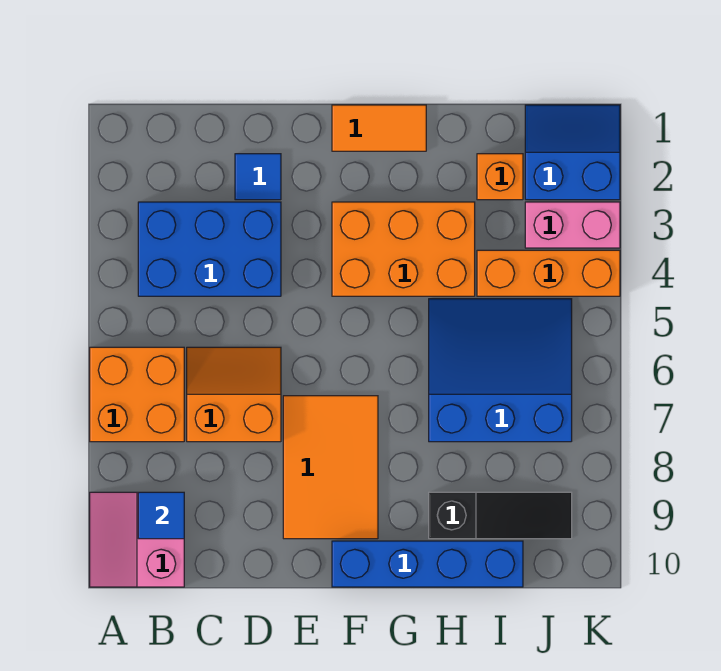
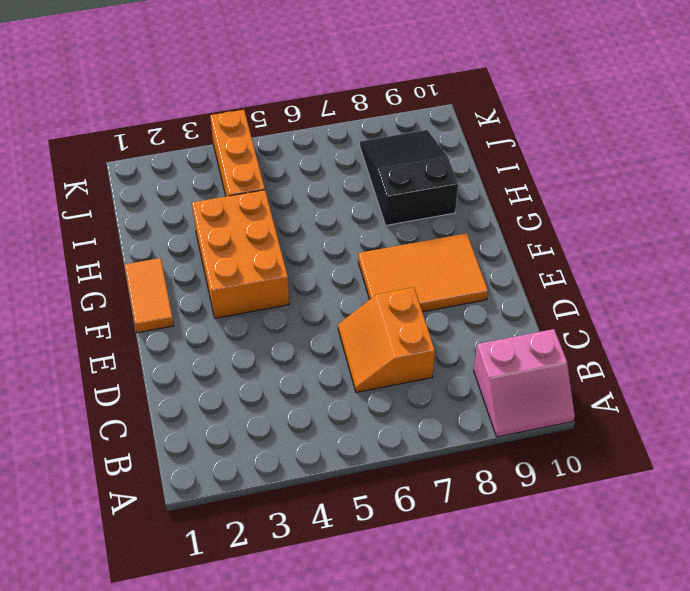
black slope H8:J9 level 1 top H -> black slope H9:J9 level 1 top H
none -> orange brick A6:B7 level 1
none -> blue brick B3:D4 level 1
none -> blue tile D2 level 1

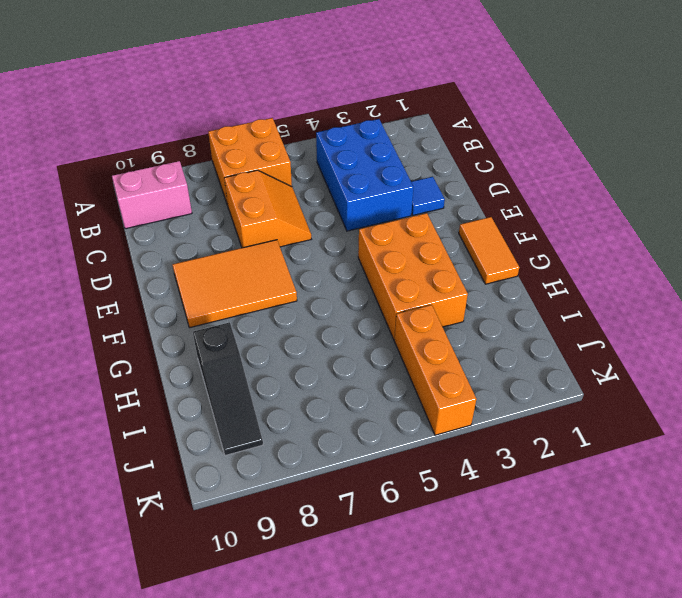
none -> blue brick F10:I10 level 1
none -> blue slope H5:J7 level 1 top 7
none -> orange brick I2 level 1

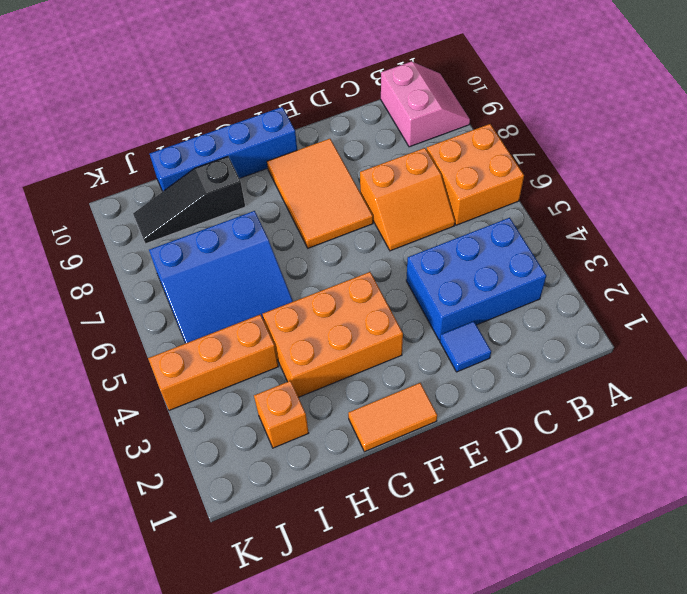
none -> blue slope J1:K2 level 1 top 2
none -> pink brick J3:K3 level 1
none -> blue tile B9 level 2

